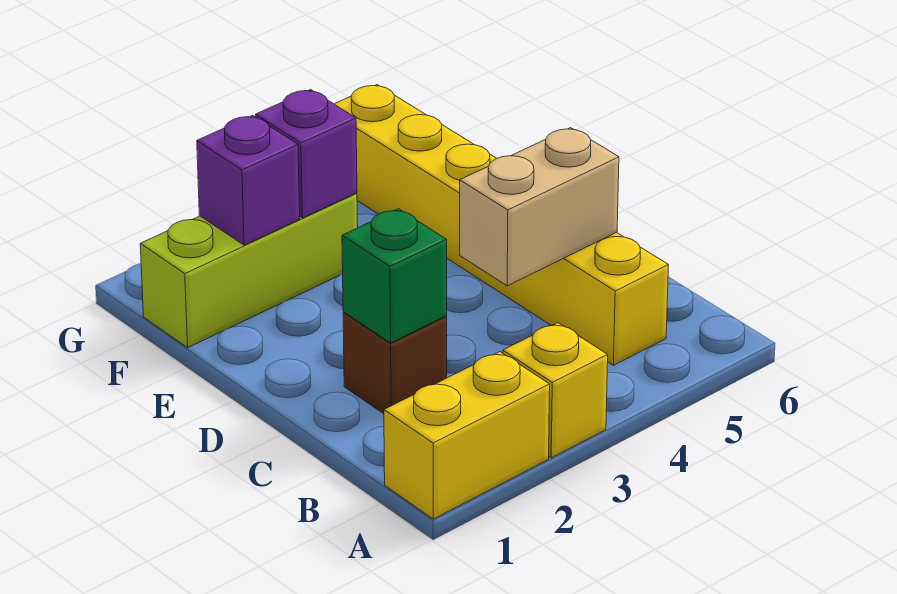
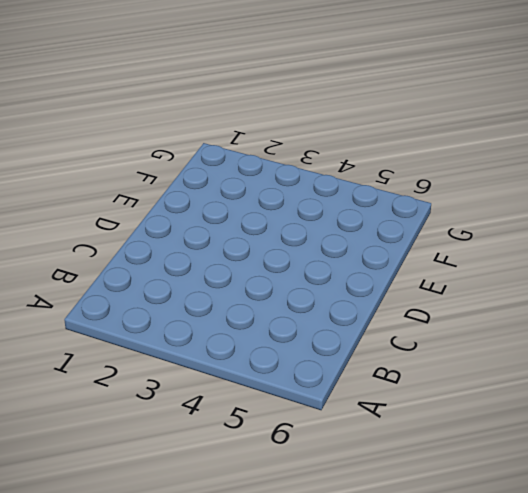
none -> yellow brick A1:A2 level 1
none -> yellow brick A3 level 1

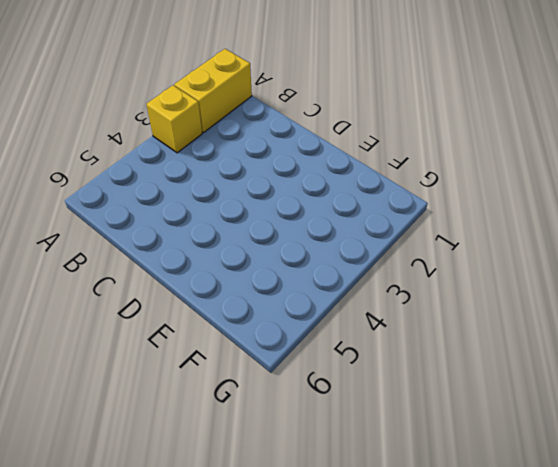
none -> yellow brick B5:G5 level 1
none -> brown brick C2 level 1

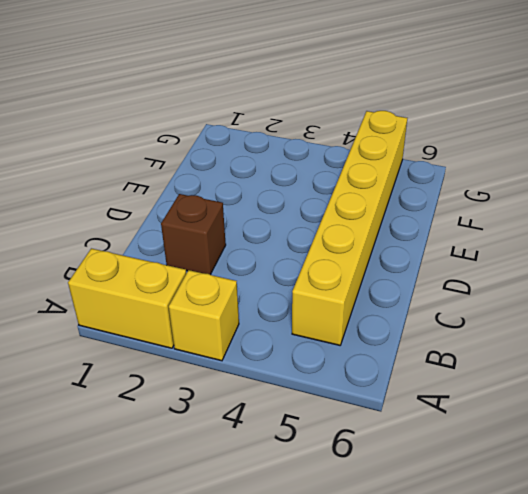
none -> lime brick F1:F3 level 1
none -> green brick C2 level 2

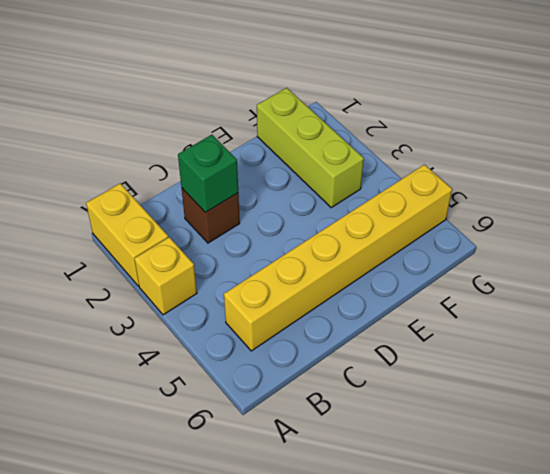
none -> tan brick C4:C5 level 2
none -> purple brick F2 level 2

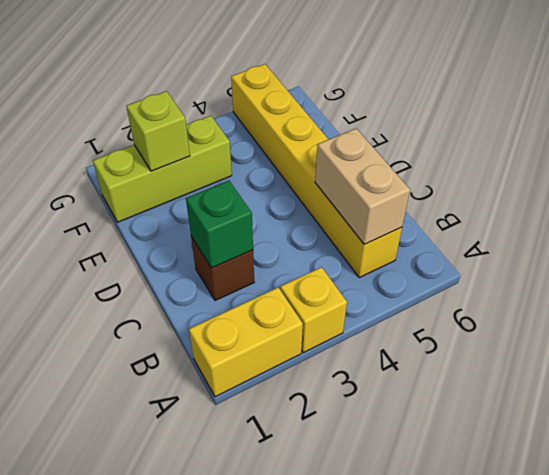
tan brick B5:C5 level 2 -> tan brick C4:C5 level 2
lime brick F2 level 2 -> purple brick F2 level 2
none -> purple brick F3 level 2

